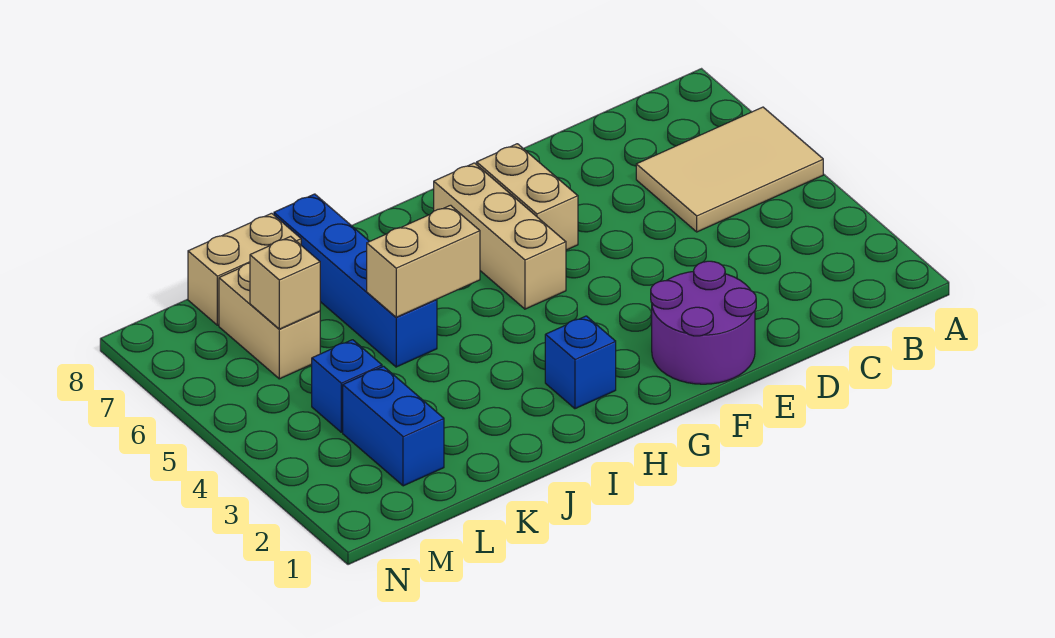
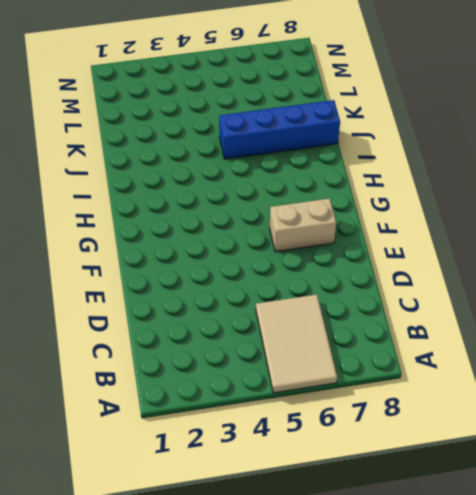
none -> purple round brick E1:F2 level 1
none -> tan brick G5:G7 level 1
none -> blue brick H2 level 1

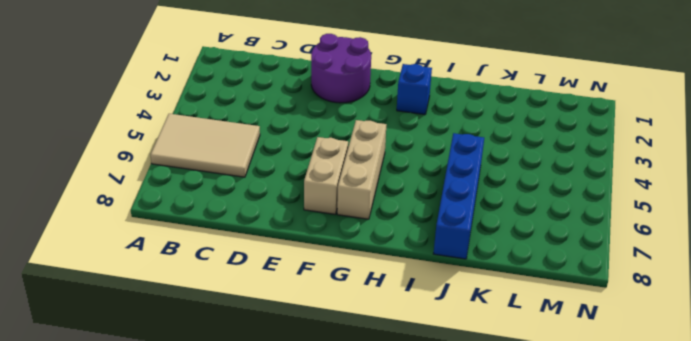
none -> tan brick K8:L8 level 1
none -> blue brick L2:L3 level 1
none -> blue brick L4 level 1

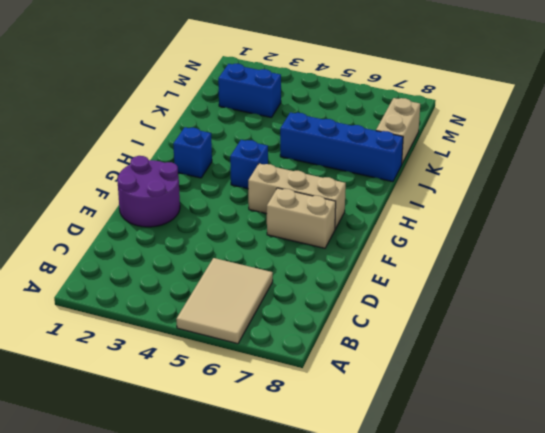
blue brick H4 level 1 -> blue brick L4 level 1
none -> tan brick L6:L7 level 1
none -> tan brick I5:J5 level 2
none -> tan brick L6 level 2

